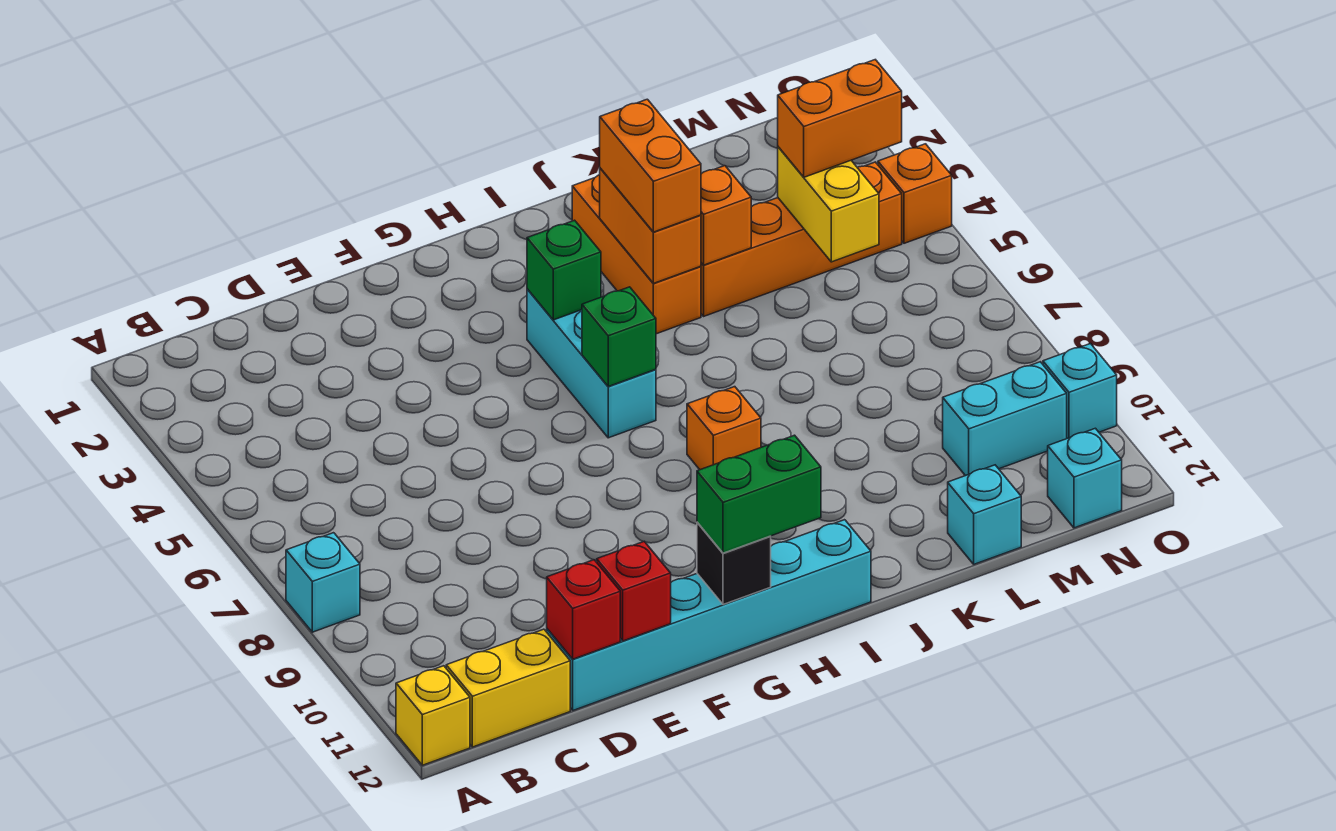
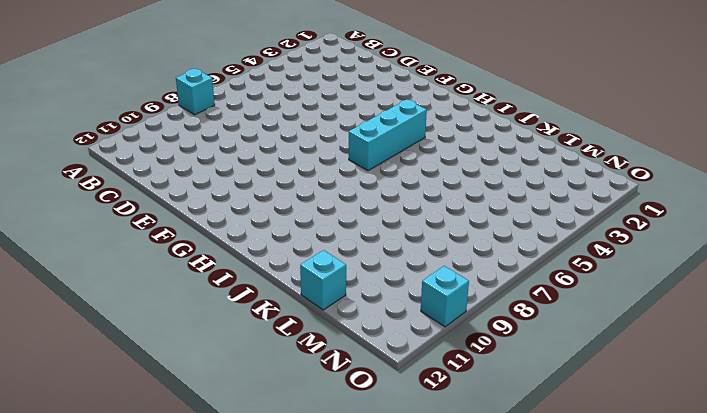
none -> yellow brick A12 level 1
none -> yellow brick B12:C12 level 1
none -> cyan brick D12:I12 level 1

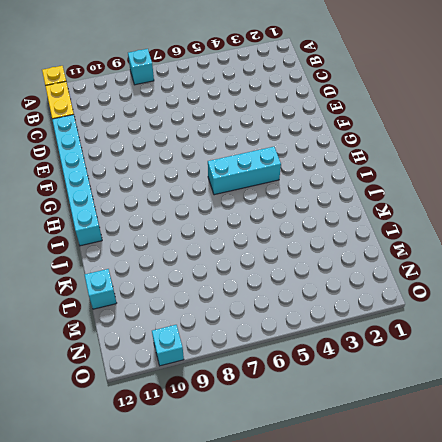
none -> orange brick I8 level 1
none -> orange brick J2:J4 level 1
none -> orange brick K4:N4 level 1

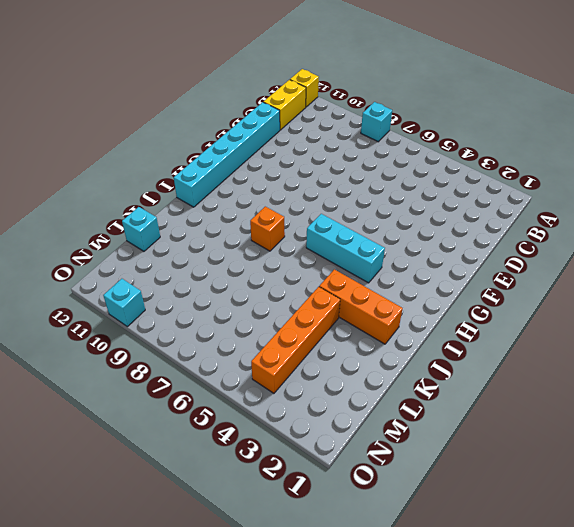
none -> cyan brick M10:N10 level 1
none -> cyan brick N12 level 1
none -> orange brick O4 level 1

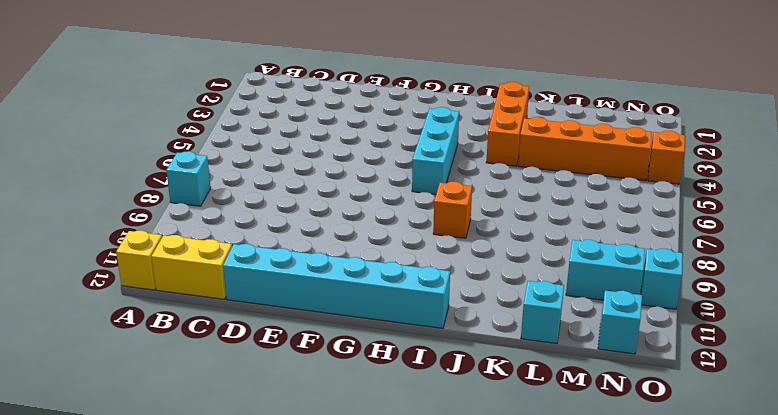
none -> red brick D12 level 2
none -> red brick E12 level 2
none -> black brick G12 level 2

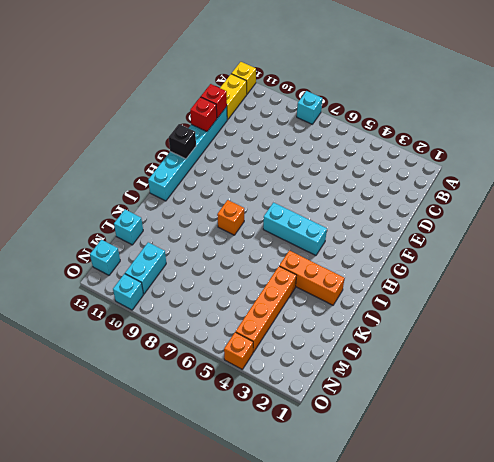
none -> green brick H4 level 2
none -> green brick H6 level 2
none -> orange brick J3:J4 level 2

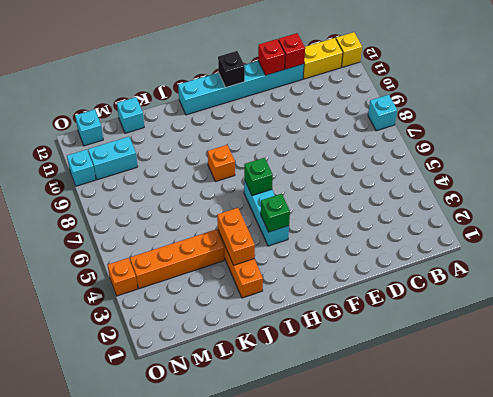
none -> orange brick K4 level 2
none -> yellow brick M4:M5 level 2
none -> green brick G12:H12 level 3

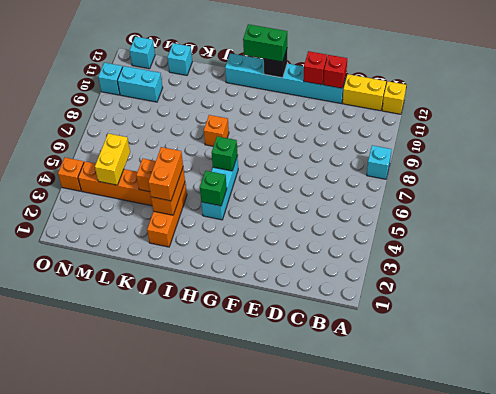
none -> orange brick M4:N4 level 3

